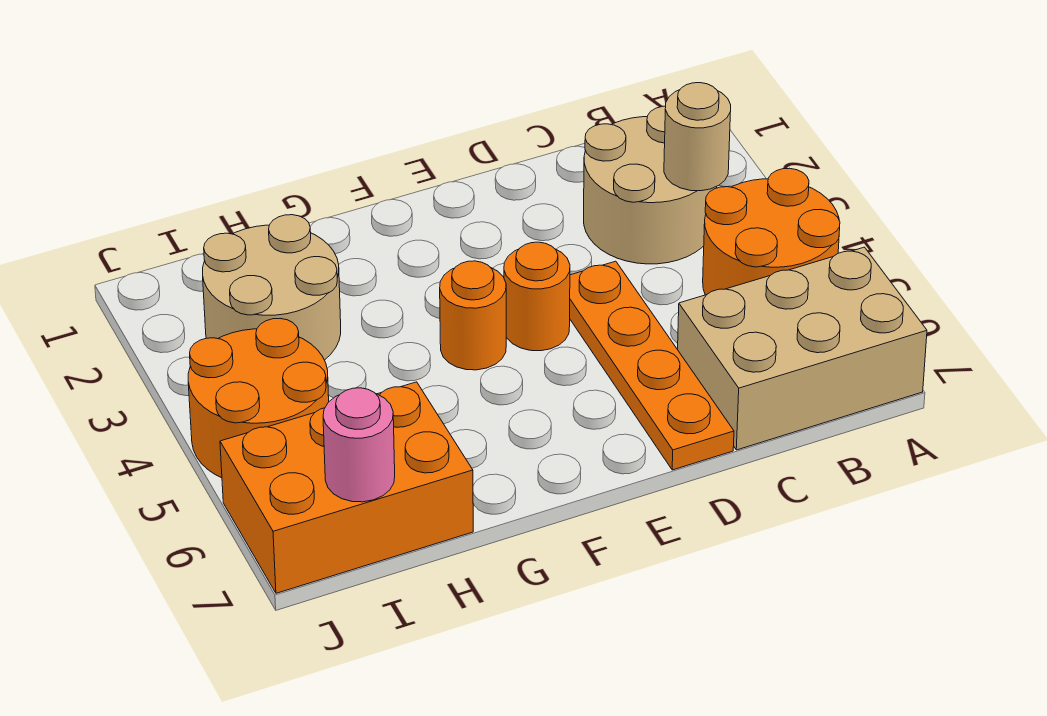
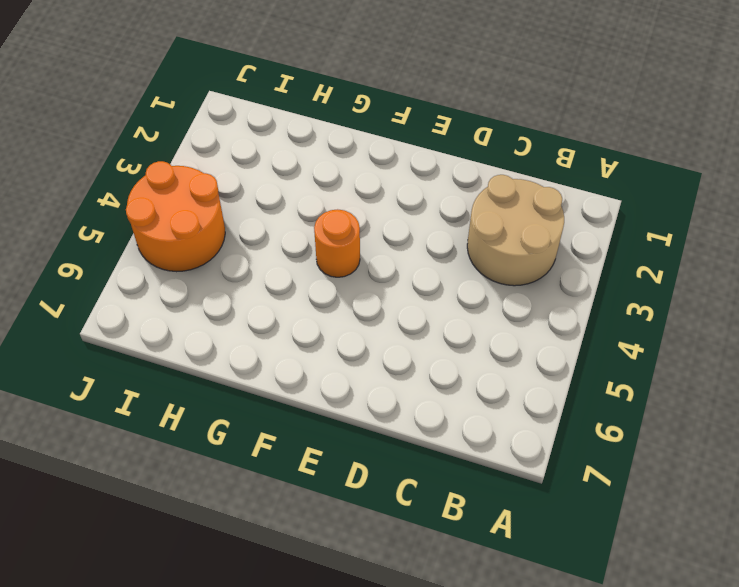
none -> orange round brick A4:B5 level 1
none -> tan brick A6:C7 level 1

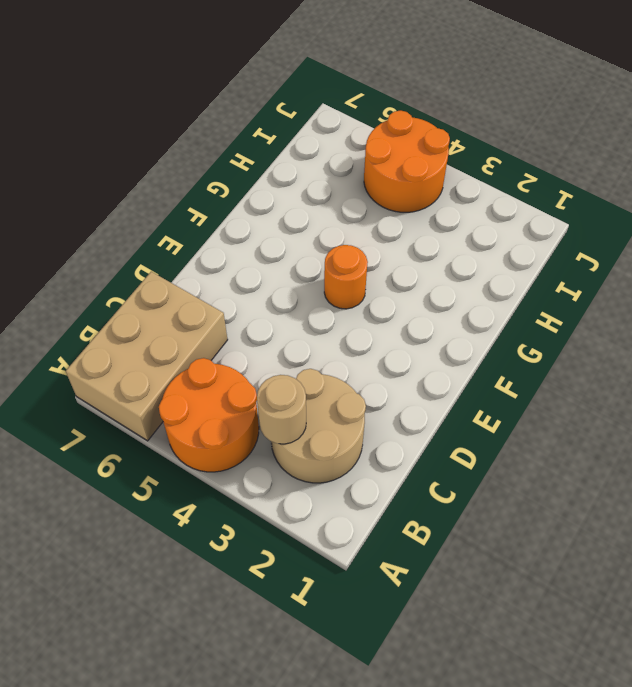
none -> orange plate D4:D7 level 1
none -> orange round brick E4 level 1

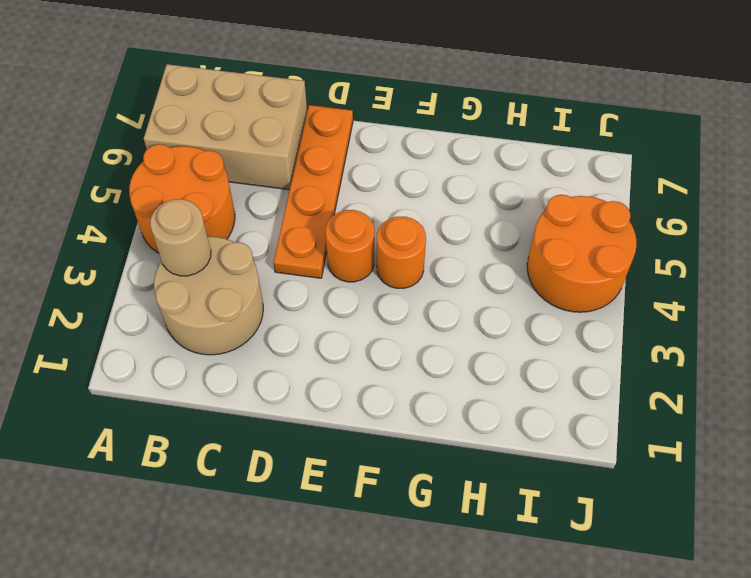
none -> tan round brick H2:I3 level 1
none -> orange brick H6:J7 level 1

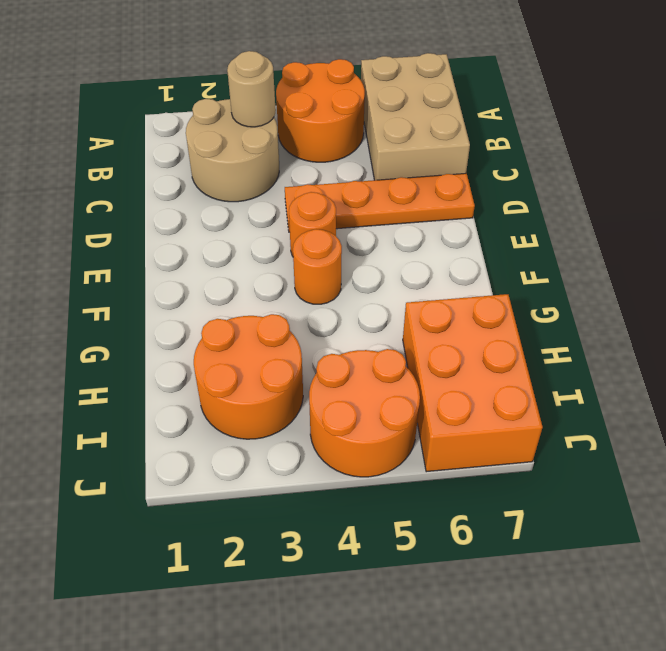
orange round brick H2:I3 level 1 -> tan round brick H2:I3 level 1
none -> pink round brick I7 level 2

